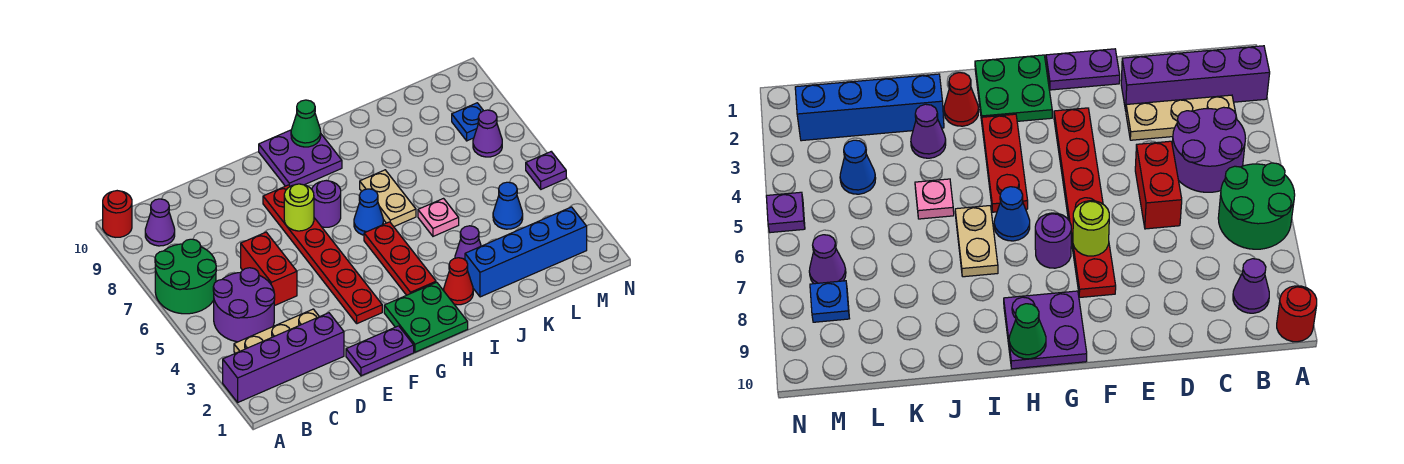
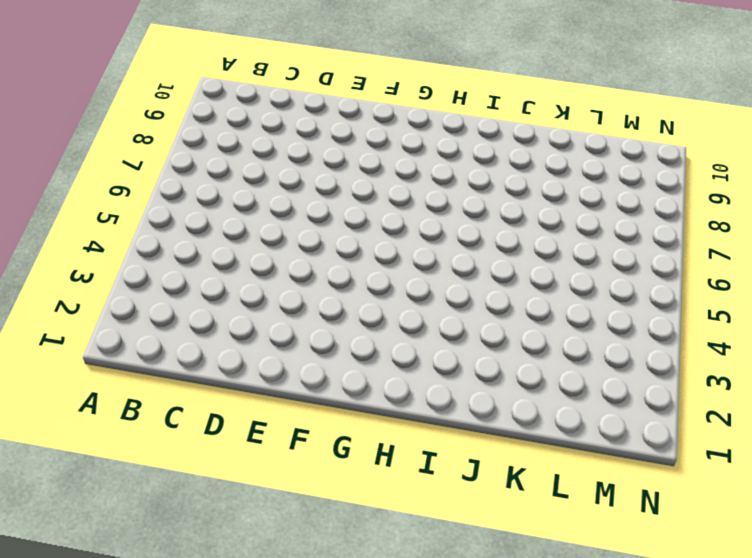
none -> purple brick A2:D2 level 1
none -> green round brick A6:B7 level 1
none -> red round brick A10 level 1

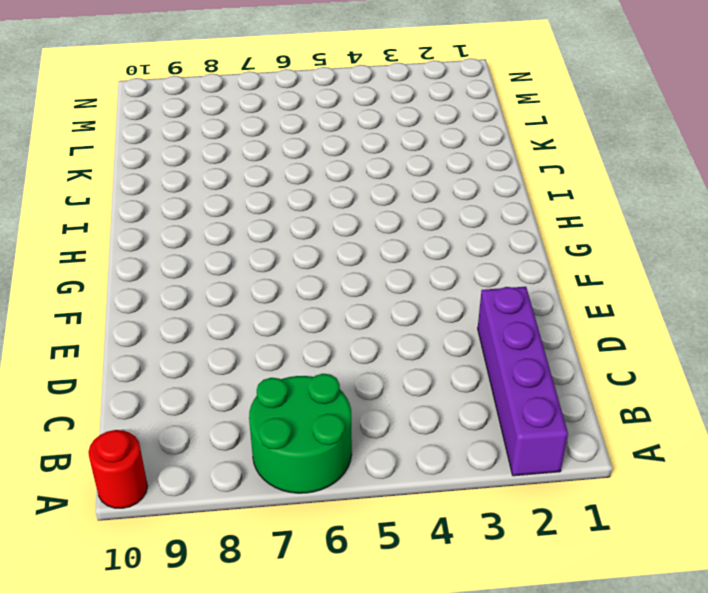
none -> tan plate B3:D3 level 1
none -> purple round brick B4:C5 level 1
none -> purple cone B9 level 1

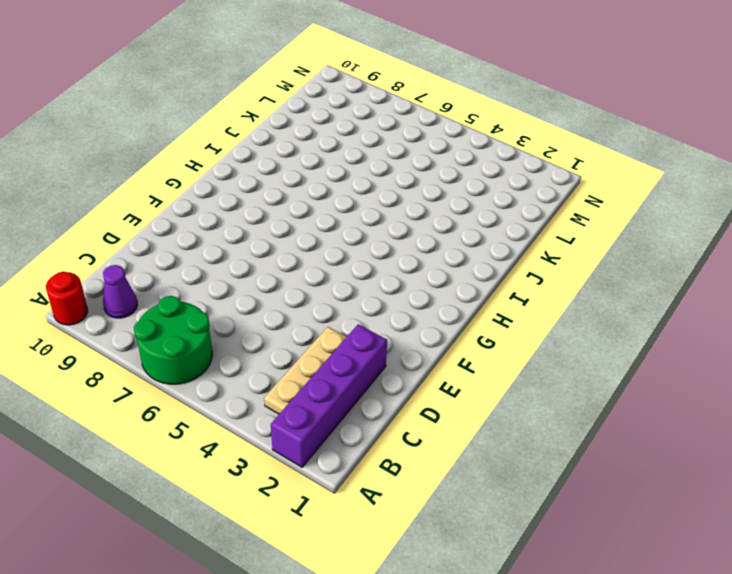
none -> purple round brick B4:C5 level 1
none -> red brick D5:D6 level 1
none -> purple plate E1:F1 level 1

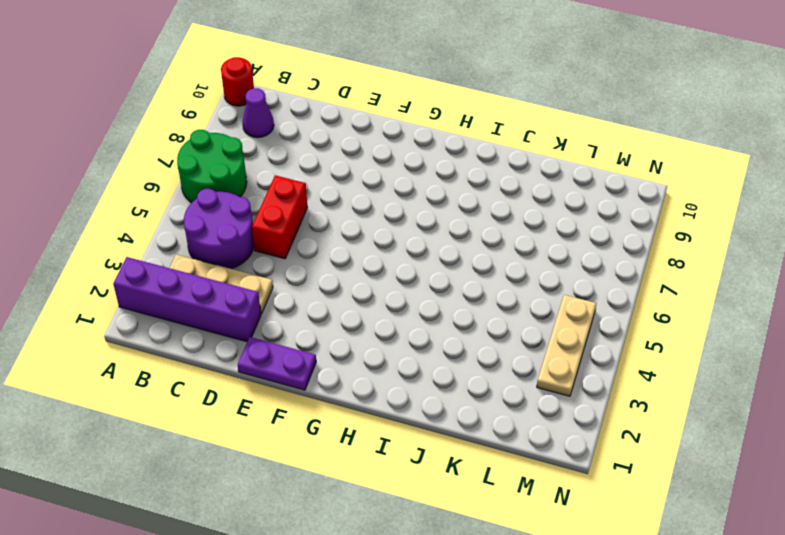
tan plate M3:M5 level 1 -> none
none -> red plate F3:F8 level 1
none -> green plate G1:H2 level 1
none -> purple round brick G7 level 1

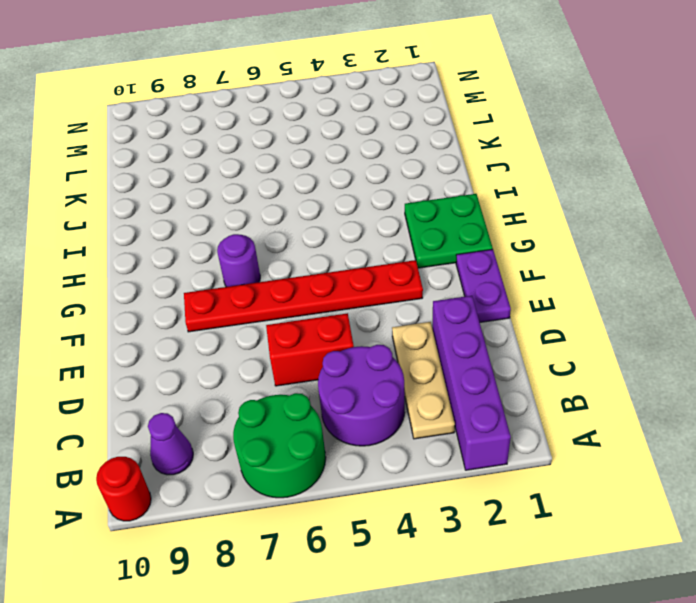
none -> purple plate G9:H10 level 1
none -> red plate H3:H5 level 1
none -> blue cone H6 level 1

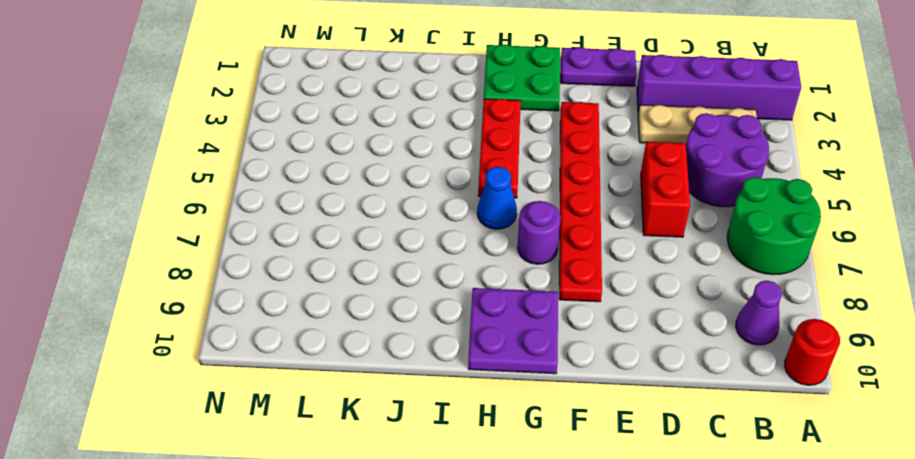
none -> red cone I2 level 1
none -> tan plate I6:I7 level 1
none -> blue brick J2:M2 level 1

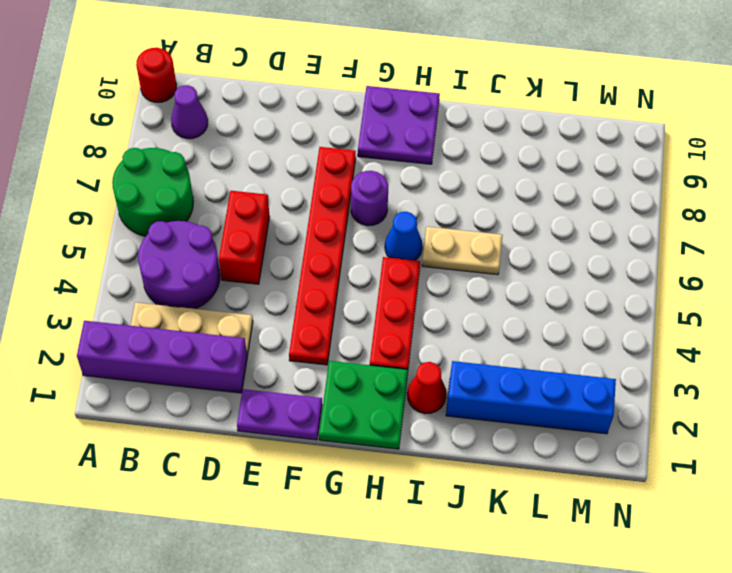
tan plate I6:J6 level 1 -> tan plate I6:I7 level 1
none -> purple cone J3 level 1
none -> pink plate J5 level 1
none -> blue cone L4 level 1

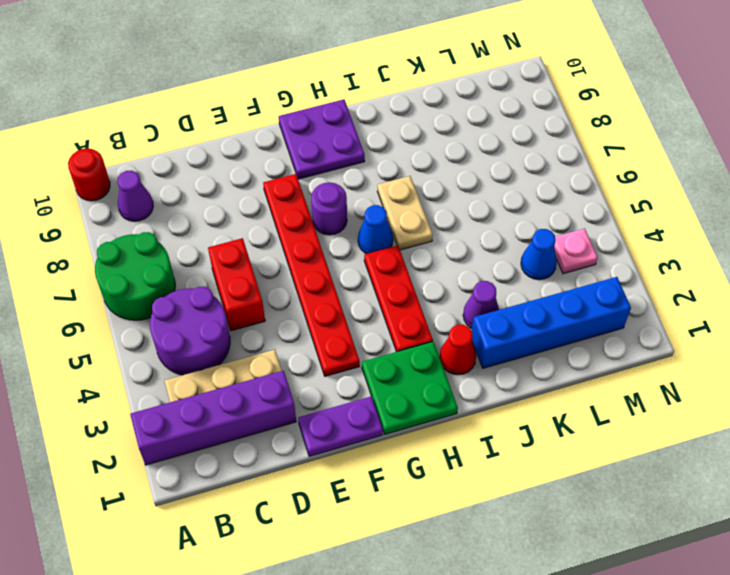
pink plate M4 level 1 -> pink plate J5 level 1
none -> purple cone M7 level 1
none -> blue plate M8 level 1
none -> purple plate N5 level 1

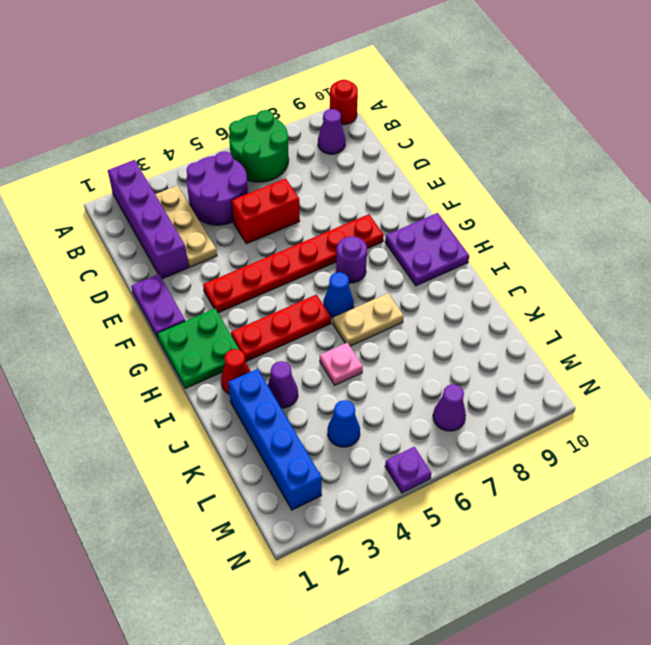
none -> blue plate M8 level 1
none -> lime round brick F7 level 2
none -> green cone H10 level 2

